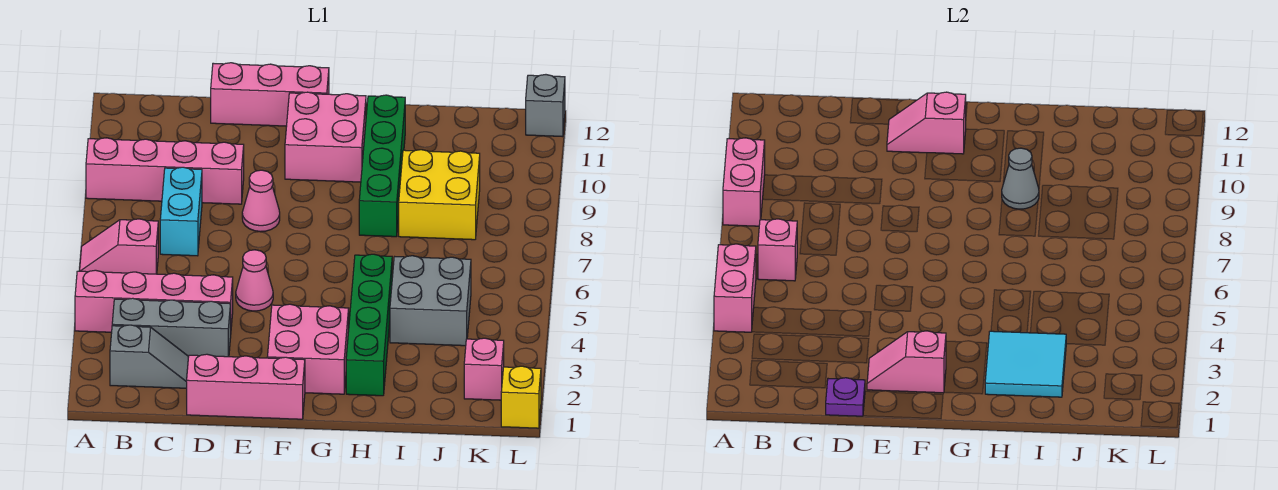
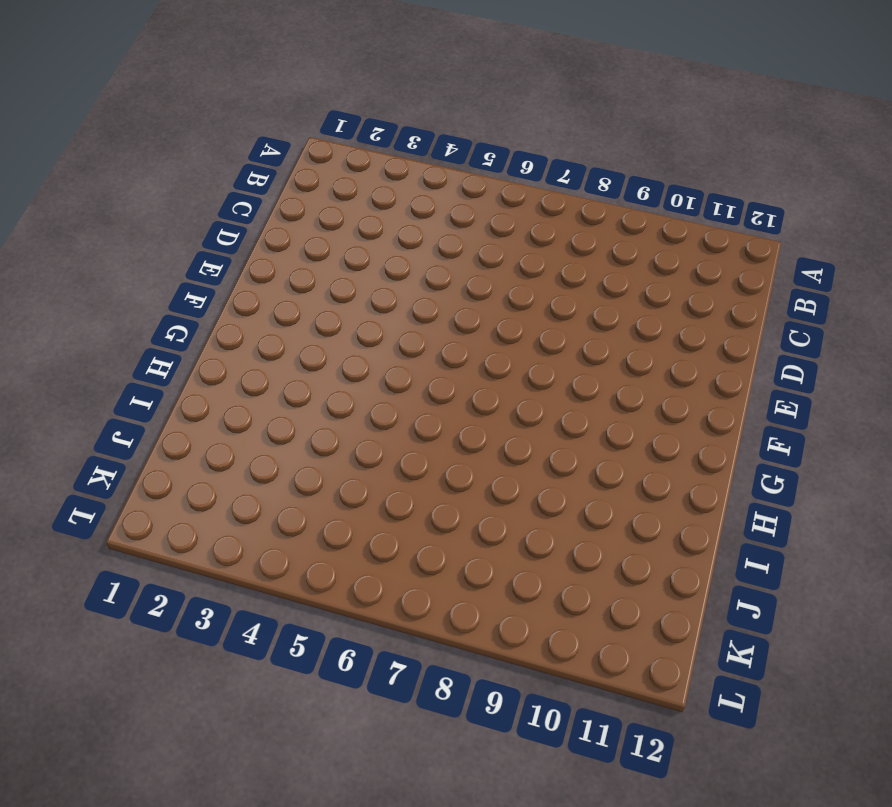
none -> pink brick A4:D4 level 1
none -> pink slope A6:B6 level 1 top B
none -> pink brick A9:D9 level 1

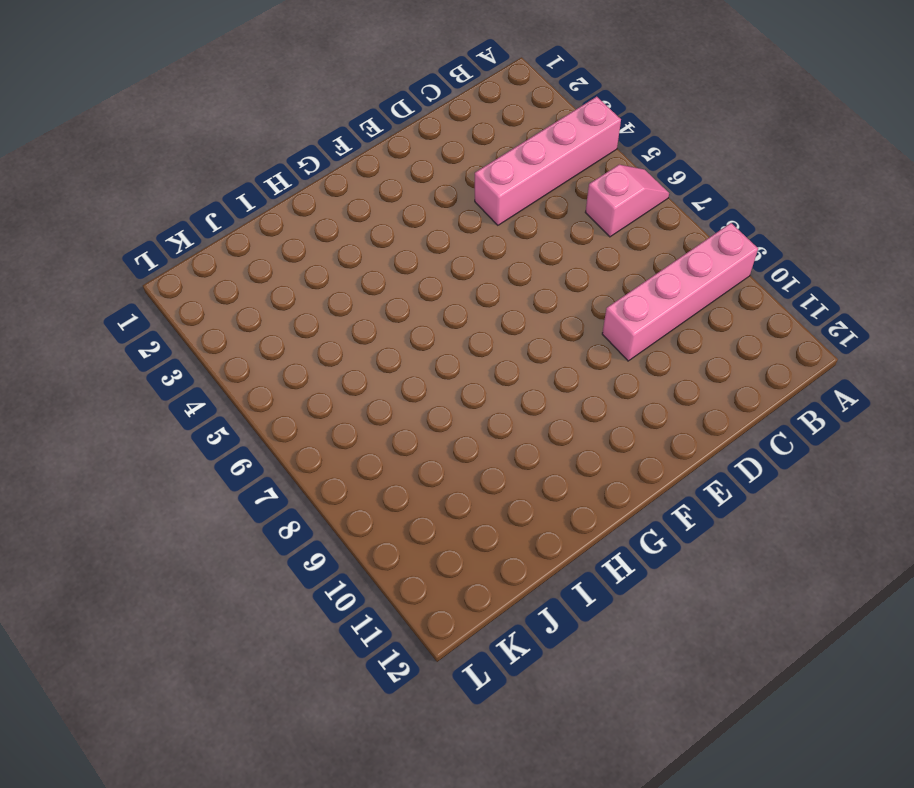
none -> grey slope B2:C2 level 1 top B
none -> grey brick B3:D3 level 1
none -> cyan brick C7:C8 level 1

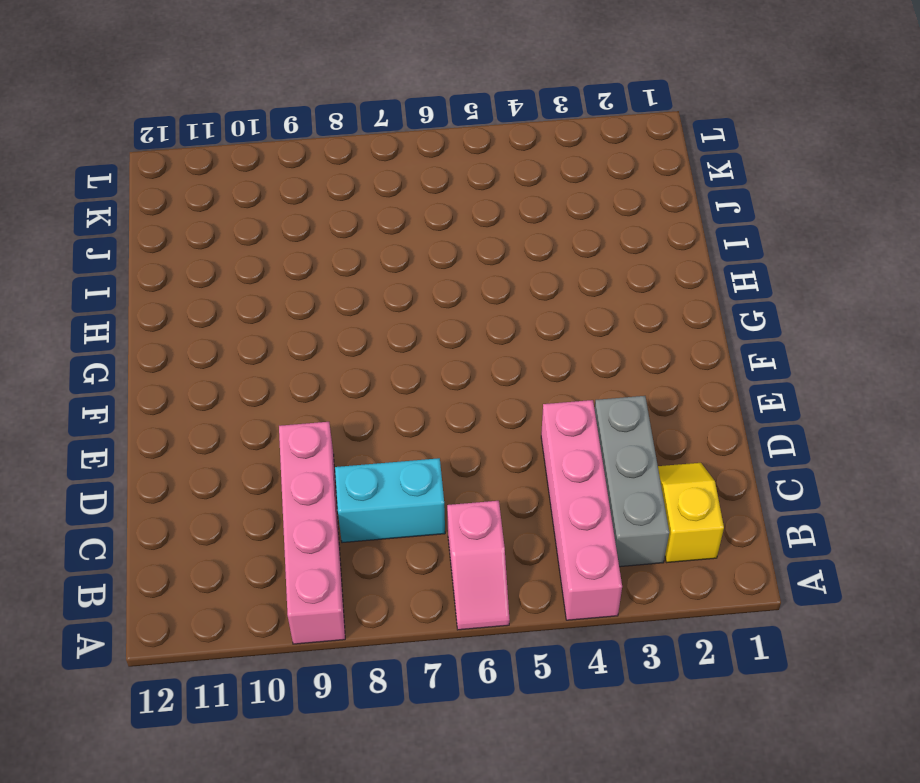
yellow slope B2:C2 level 1 top B -> grey slope B2:C2 level 1 top B
none -> pink brick D1:F1 level 1
none -> pink brick D12:F12 level 1
none -> pink cone E5 level 1

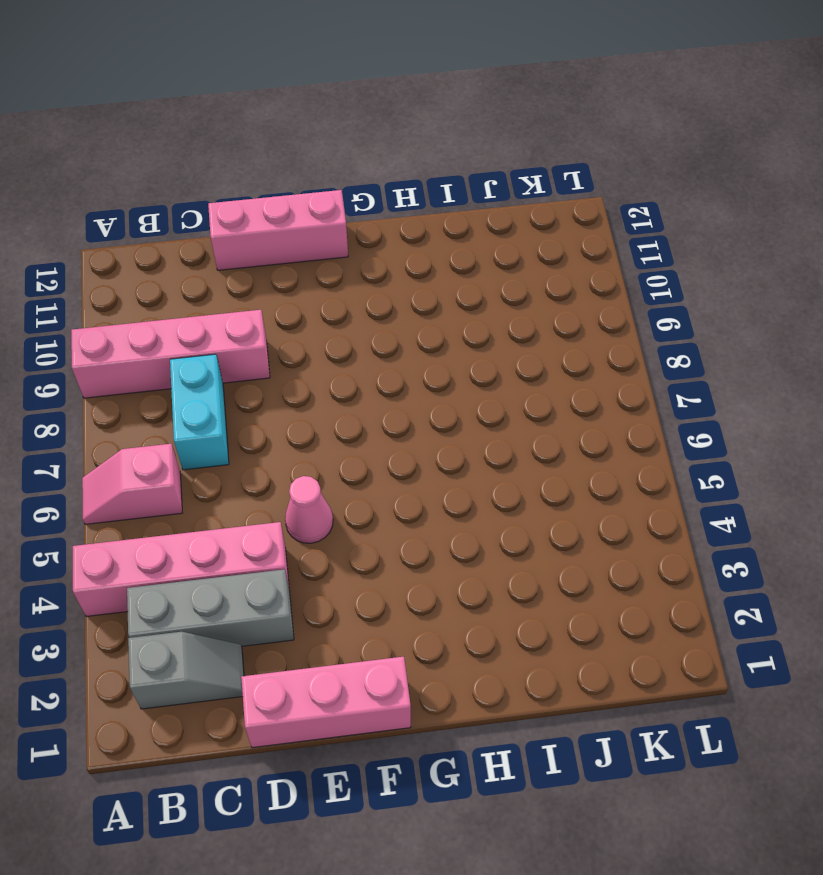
none -> pink cone E8 level 1
none -> pink brick F2:G3 level 1
none -> pink brick F10:G11 level 1

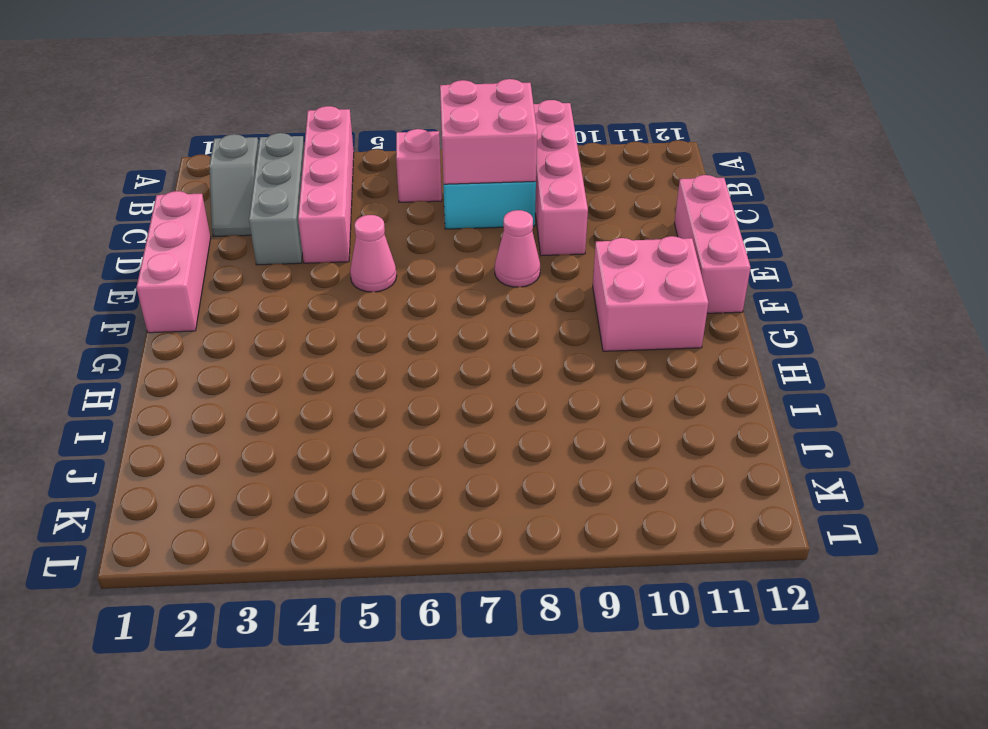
pink brick B7:C8 level 2 -> pink brick F2:G3 level 1
none -> green brick H2:H5 level 1
none -> green brick H8:H11 level 1
none -> grey brick I4:J5 level 1

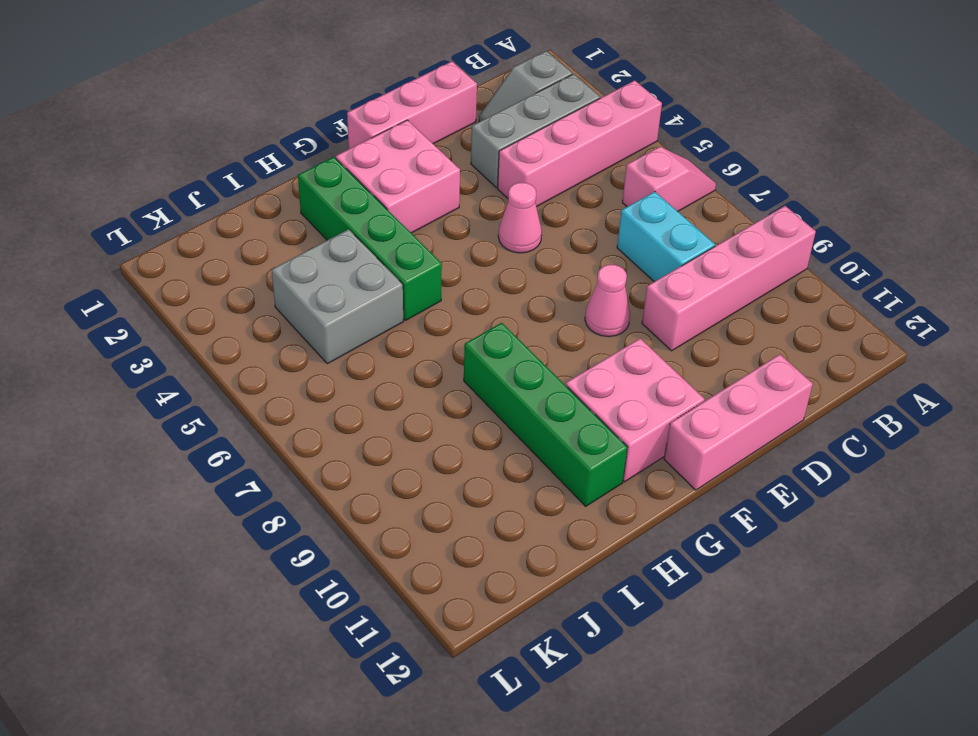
none -> yellow brick I8:J9 level 1
none -> pink brick K2 level 1
none -> yellow brick L1 level 1

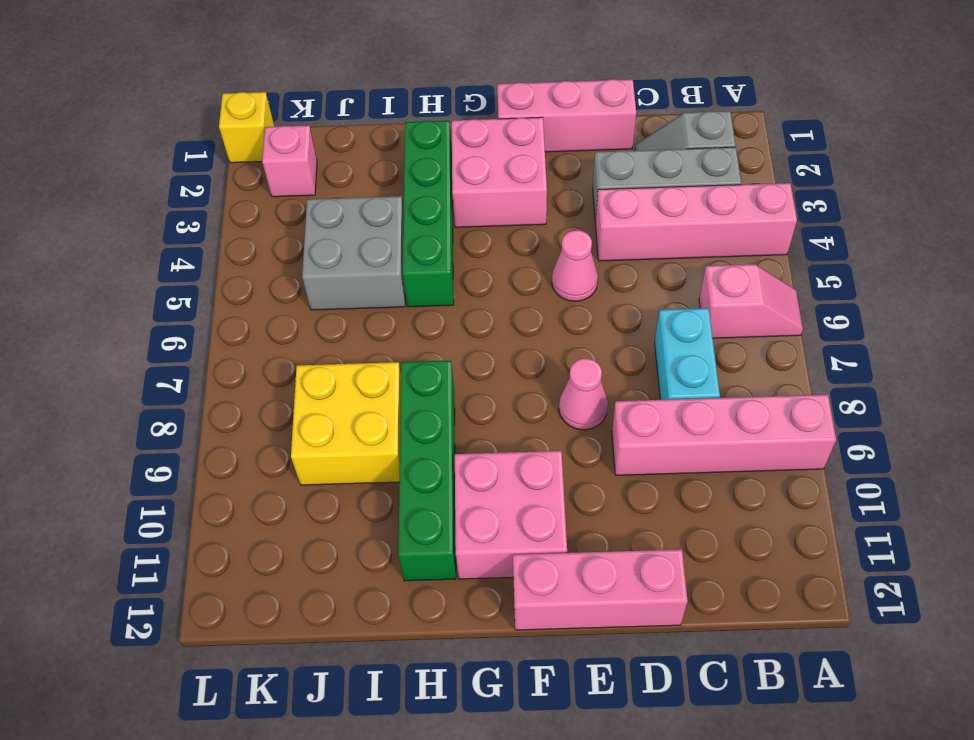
none -> grey brick L12 level 1
none -> pink brick A4:A5 level 2
none -> pink brick A8:A9 level 2

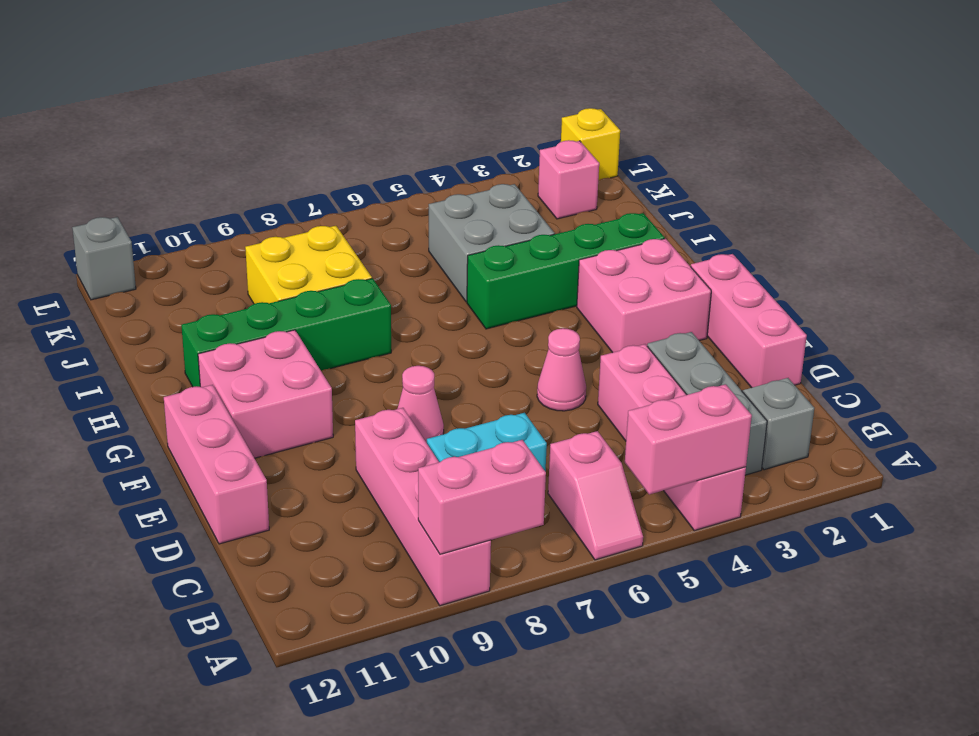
none -> pink brick B6 level 2
none -> purple plate D1 level 2
none -> pink slope E2:F2 level 2 top F

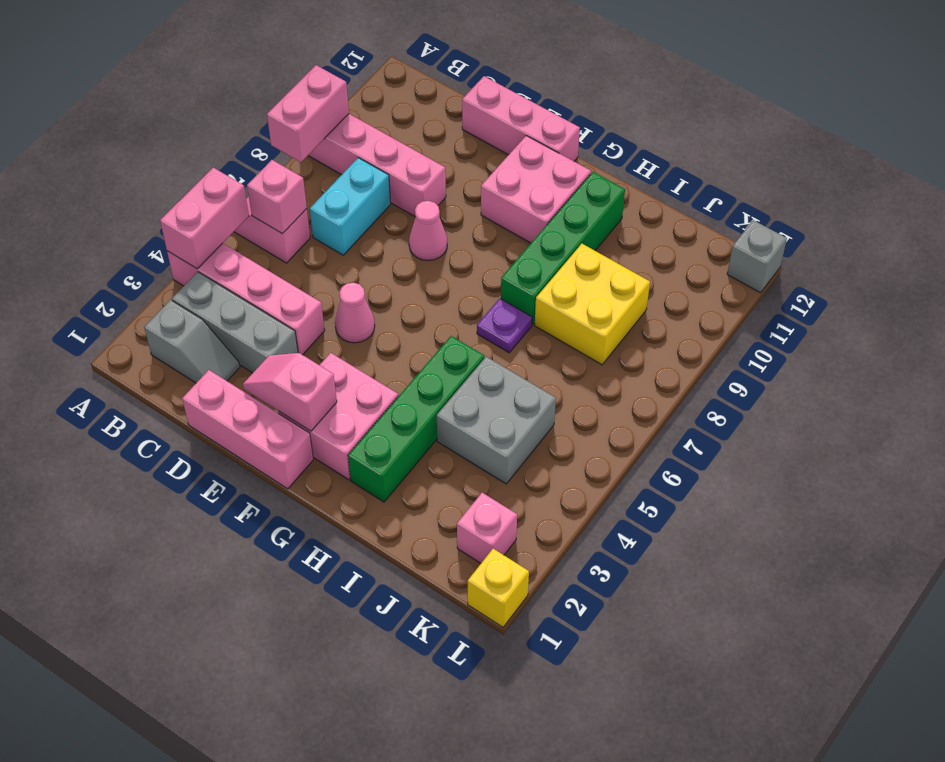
purple plate H7 level 1 -> purple plate D1 level 2
none -> pink slope E11:F11 level 2 top F
none -> cyan tile H2:I3 level 2
none -> grey cone H9 level 2

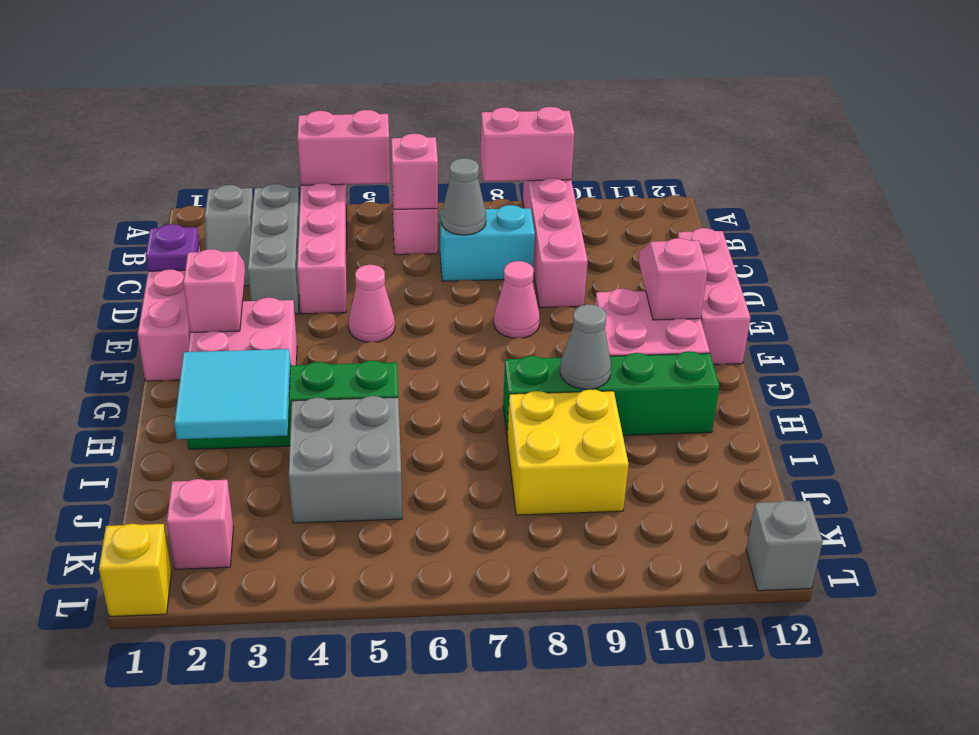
grey cone C7 level 2 -> none

